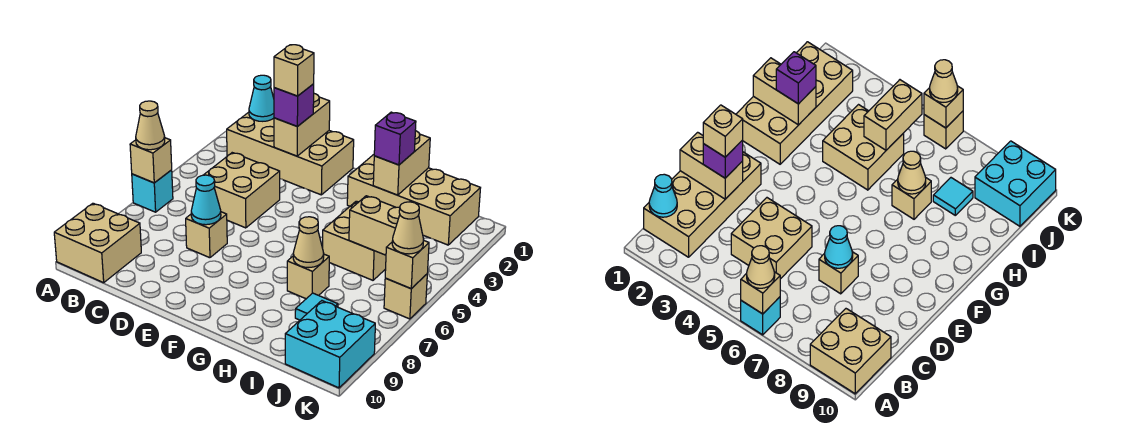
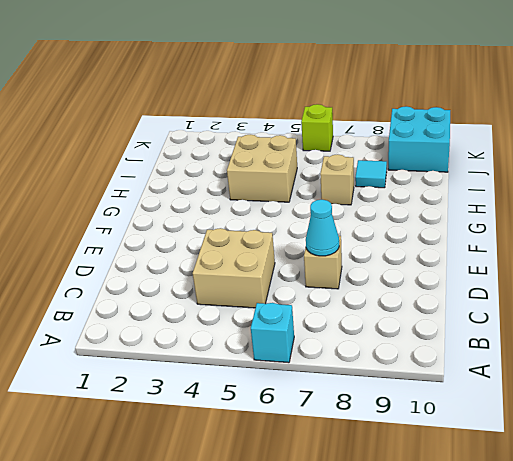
lime brick K6 level 1 -> tan brick K6 level 1
none -> tan brick A9:B10 level 1
none -> tan brick B1:E2 level 1
none -> tan brick G1:J2 level 1

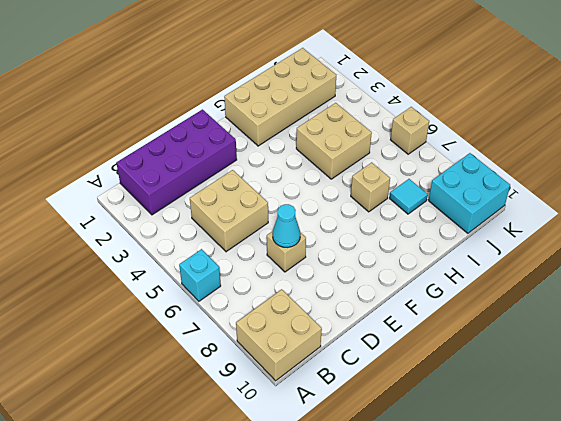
purple brick B1:E2 level 1 -> tan brick B1:E2 level 1
none -> tan brick A6 level 2
none -> cyan cone B1 level 2
none -> tan brick D1:D2 level 2

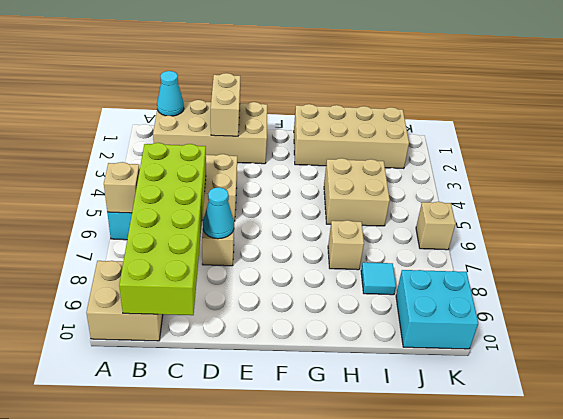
lime brick B5:C10 level 2 -> none
none -> tan brick H1:H2 level 2
none -> tan cone H7 level 2
none -> tan brick I5:J5 level 2

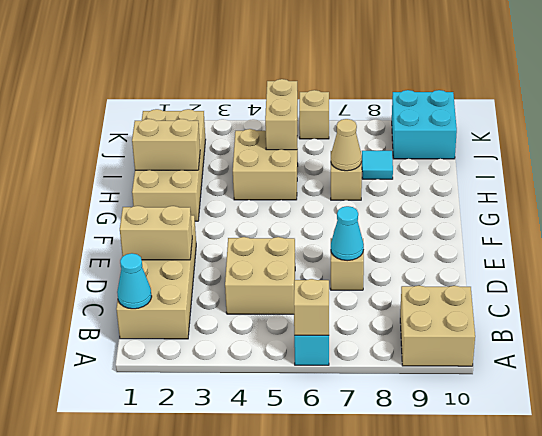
none -> tan brick K6 level 2
none -> tan cone A6 level 3
none -> purple brick D2 level 3

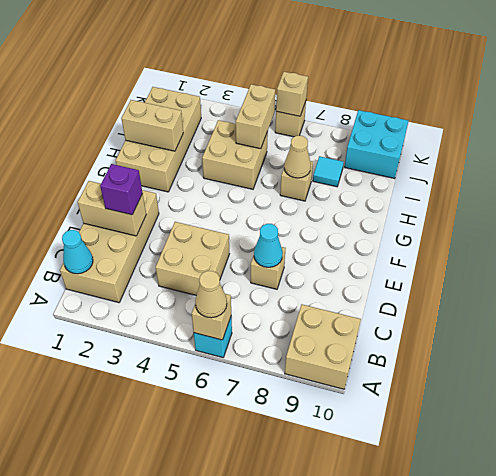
none -> purple brick H2 level 3
none -> tan cone K6 level 3
none -> tan brick D2 level 4

